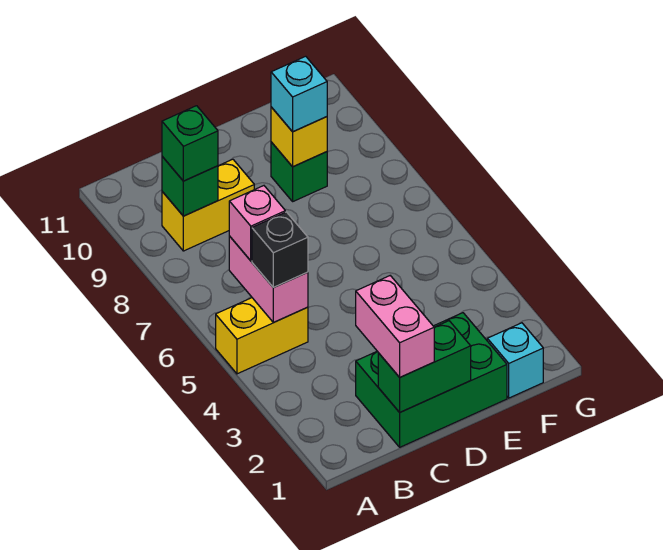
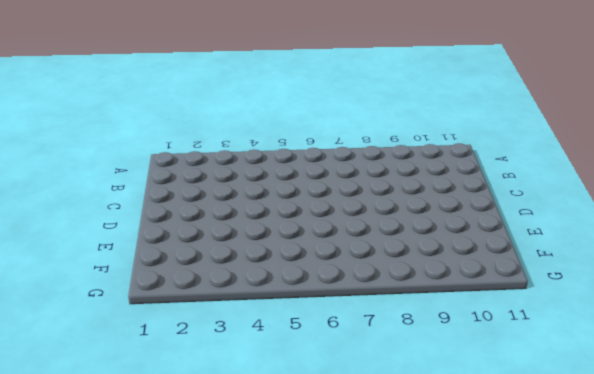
none -> yellow brick A5:B5 level 1
none -> yellow brick B9:C9 level 1
none -> green brick C1:E2 level 1

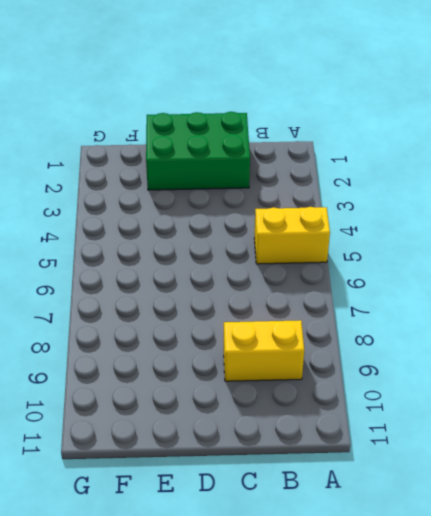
none -> green brick E9 level 1
none -> cyan brick F1 level 1
none -> pink brick B5:B6 level 2

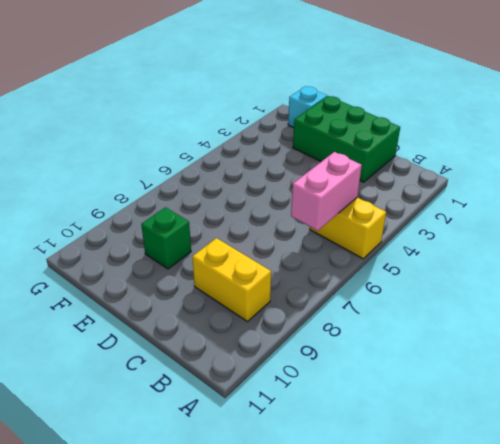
none -> green brick B9 level 2
none -> green brick C1:D1 level 2
none -> yellow brick E9 level 2

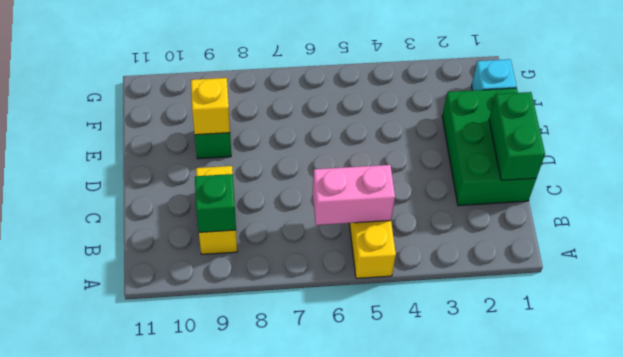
none -> black brick B5 level 3
none -> pink brick B6 level 3
none -> green brick B9 level 3

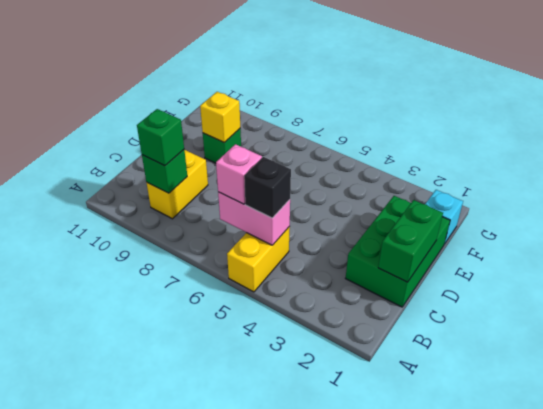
none -> pink brick C1:C2 level 3
none -> cyan brick E9 level 3

